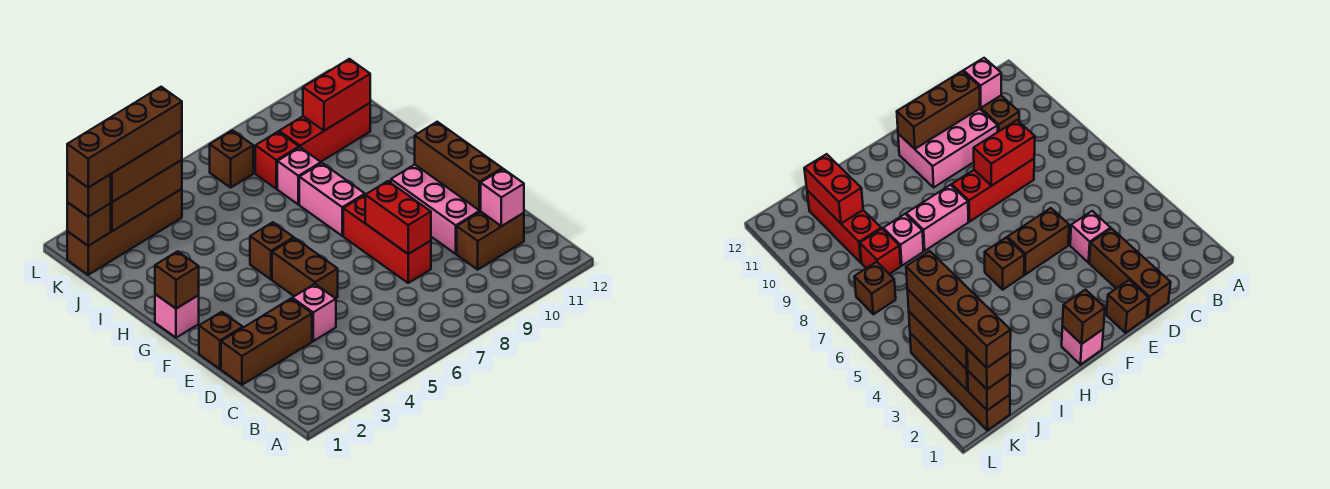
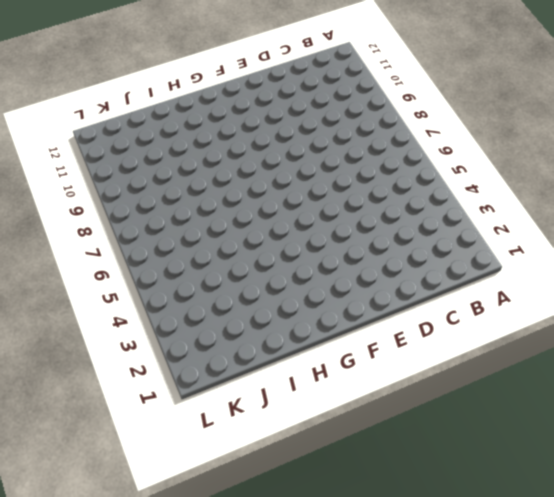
none -> brown brick C10:C11 level 1
none -> brown brick D1:D3 level 1
none -> pink brick D4 level 1

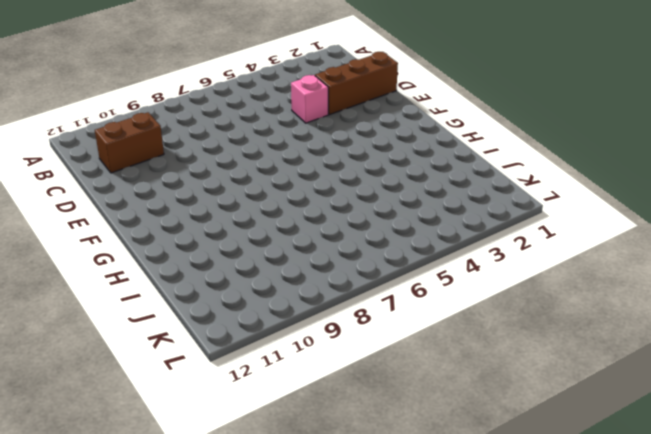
none -> red brick D8:F8 level 1
none -> pink brick D10:F11 level 1
none -> brown brick E1 level 1

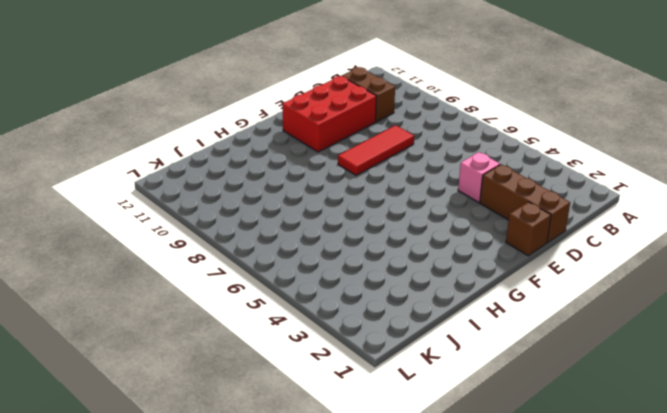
red tile D8:F8 level 1 -> red brick D8:F8 level 1
red brick D10:F11 level 1 -> pink brick D10:F11 level 1
none -> brown brick E5:F5 level 1
none -> pink brick G1 level 1
none -> brown brick G5 level 1

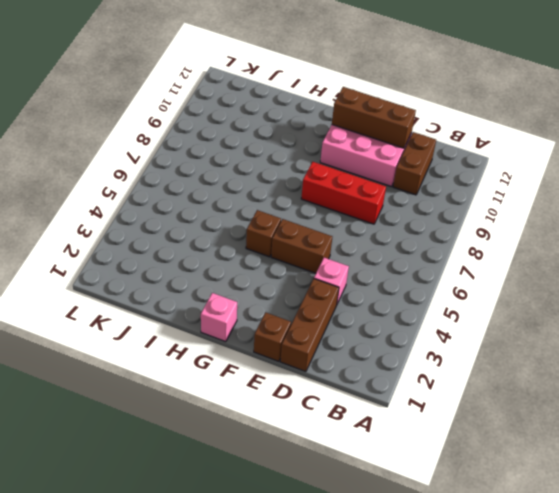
none -> pink brick G8:H8 level 1
none -> pink brick I8 level 1
none -> red brick J8 level 1

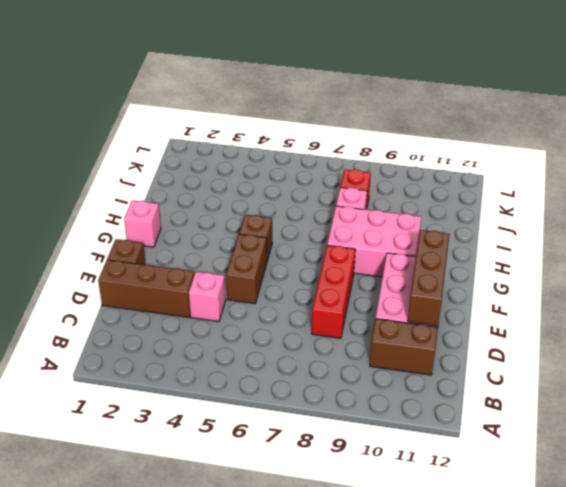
pink brick G8:H10 level 1 -> pink brick G8:H8 level 1
none -> red brick J9:J11 level 1
none -> brown brick K1:K4 level 1
none -> brown brick K7 level 1

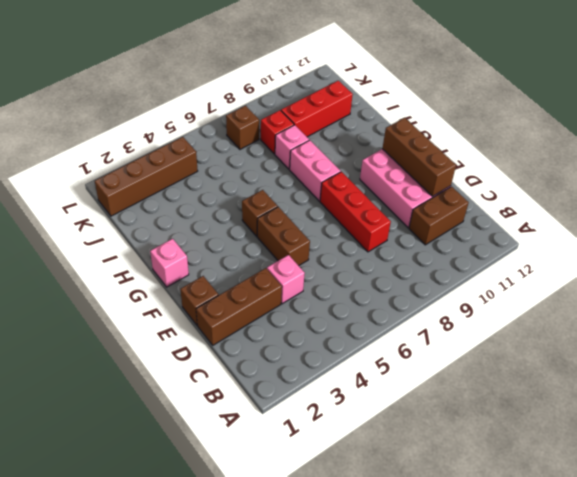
none -> pink brick C11 level 2
none -> red brick D8:E8 level 2
none -> brown brick G1 level 2

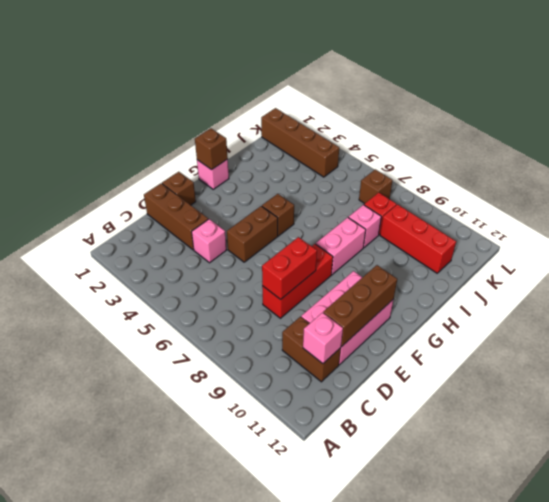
none -> red brick J10:J11 level 2
none -> brown brick K1 level 2
none -> brown brick K2:K4 level 2

